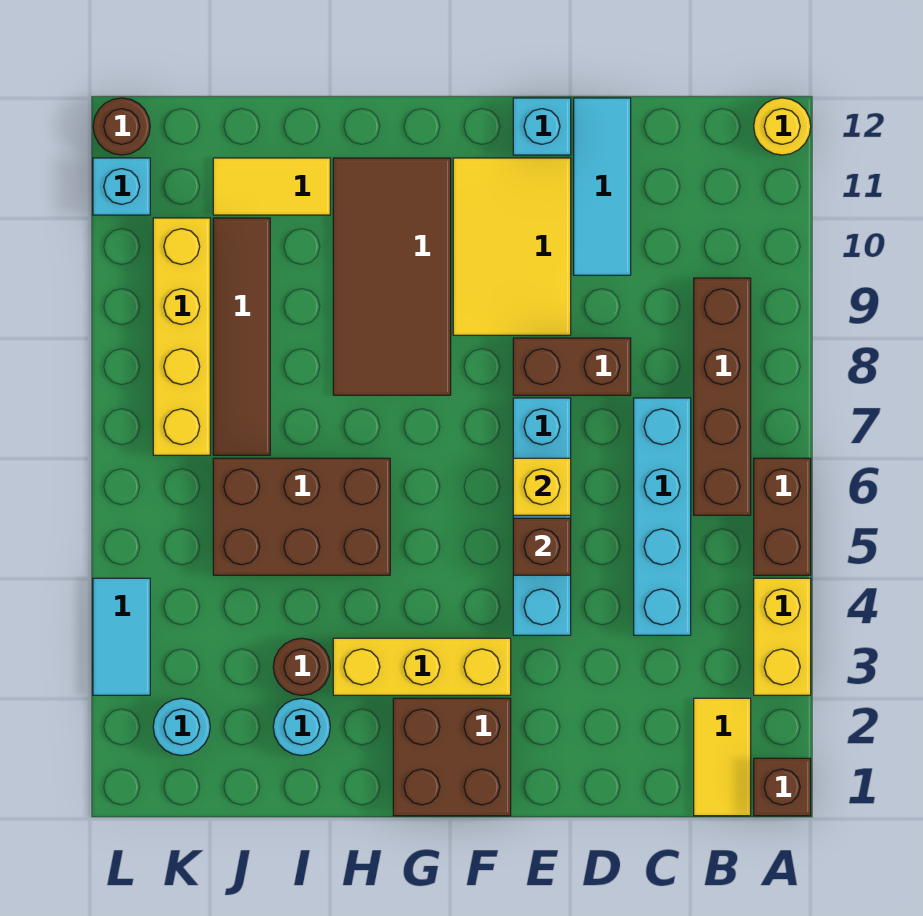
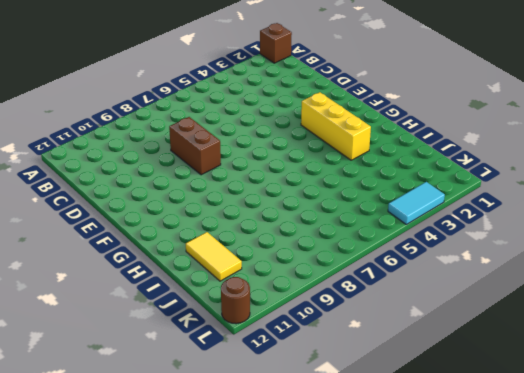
none -> yellow brick A3:A4 level 1
none -> brown brick A5:A6 level 1
none -> yellow round brick A12 level 1

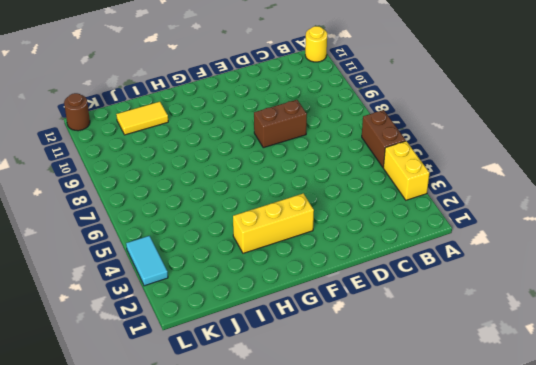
none -> brown brick A1 level 1
none -> yellow tile B1:B2 level 1
none -> brown brick B6:B9 level 1

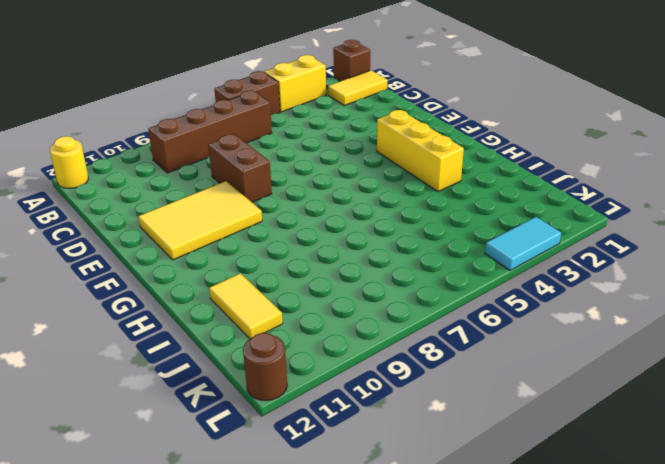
none -> cyan brick C4:C7 level 1
none -> cyan tile D10:D12 level 1
none -> cyan brick E4:E7 level 1

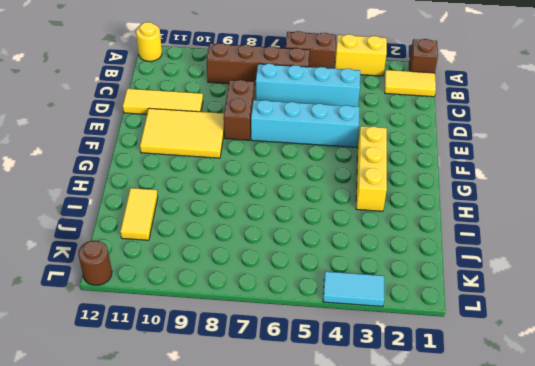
yellow tile D10:D12 level 1 -> cyan tile D10:D12 level 1
none -> cyan brick E12 level 1
none -> brown brick F1:G2 level 1
none -> brown tile G8:H11 level 1

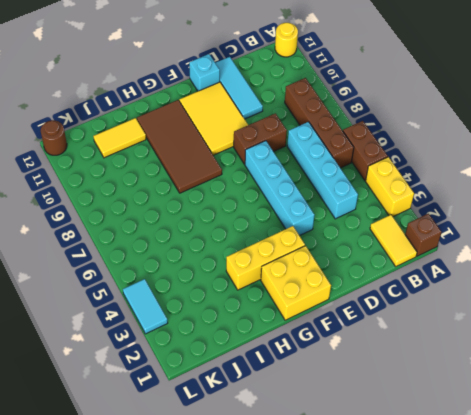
yellow brick F1:G2 level 1 -> brown brick F1:G2 level 1
none -> brown brick H5:J6 level 1
none -> cyan round brick I2 level 1
none -> brown round brick I3 level 1

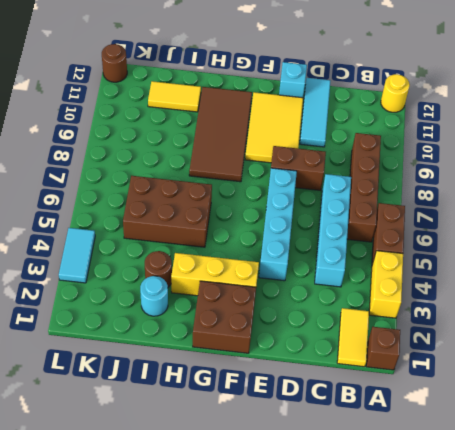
none -> brown tile J7:J10 level 1
none -> cyan round brick K2 level 1
none -> yellow brick K7:K10 level 1

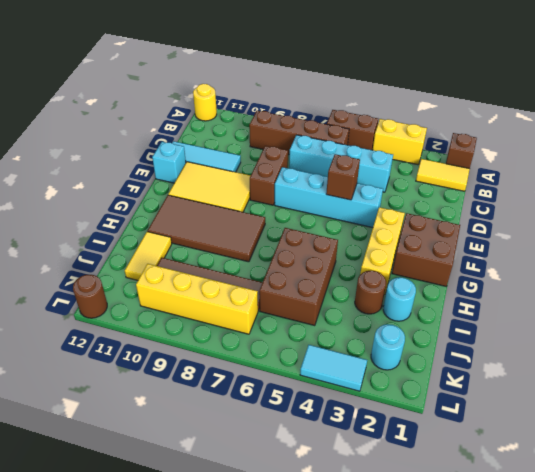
none -> cyan brick L11 level 1
none -> yellow brick E6 level 2

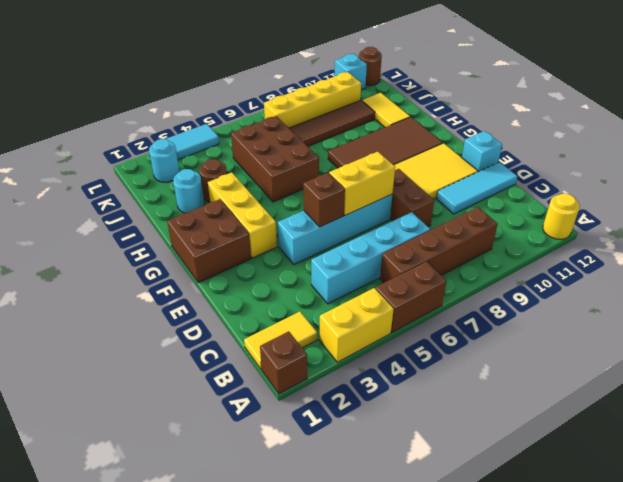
yellow brick E6:E7 level 2 -> yellow brick E6 level 2

